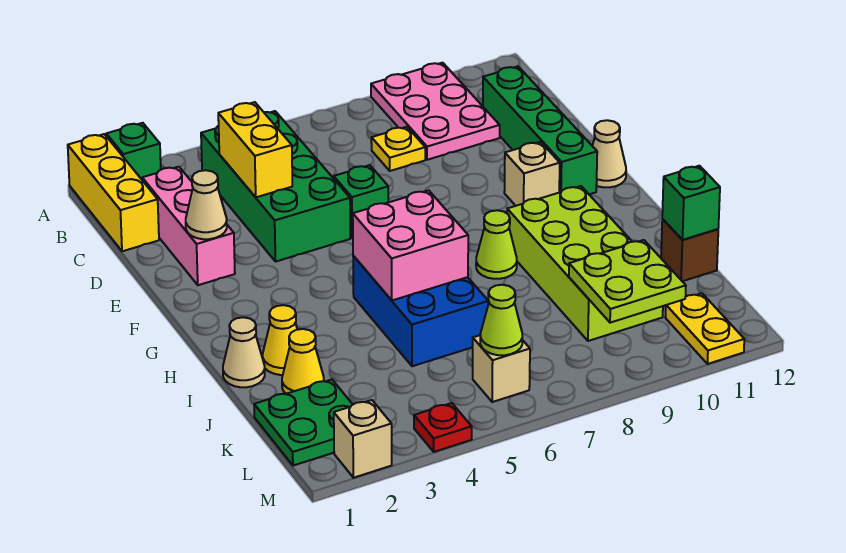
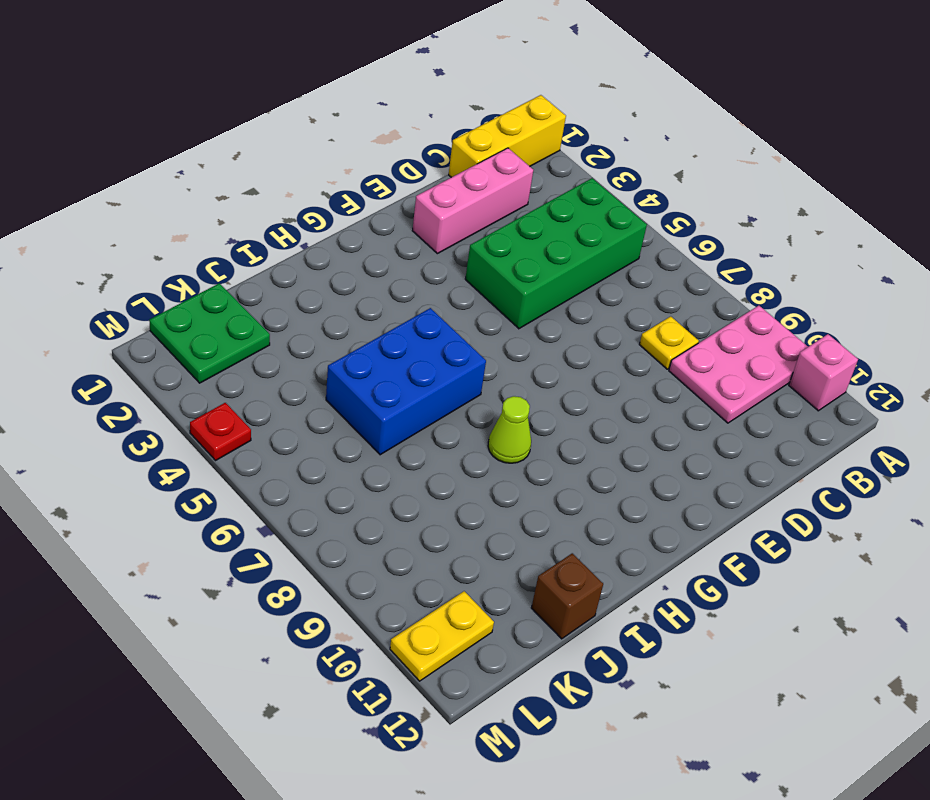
pink brick A11 level 1 -> none
none -> green brick A2 level 1
none -> green brick C11:F11 level 1
none -> green brick E6 level 1

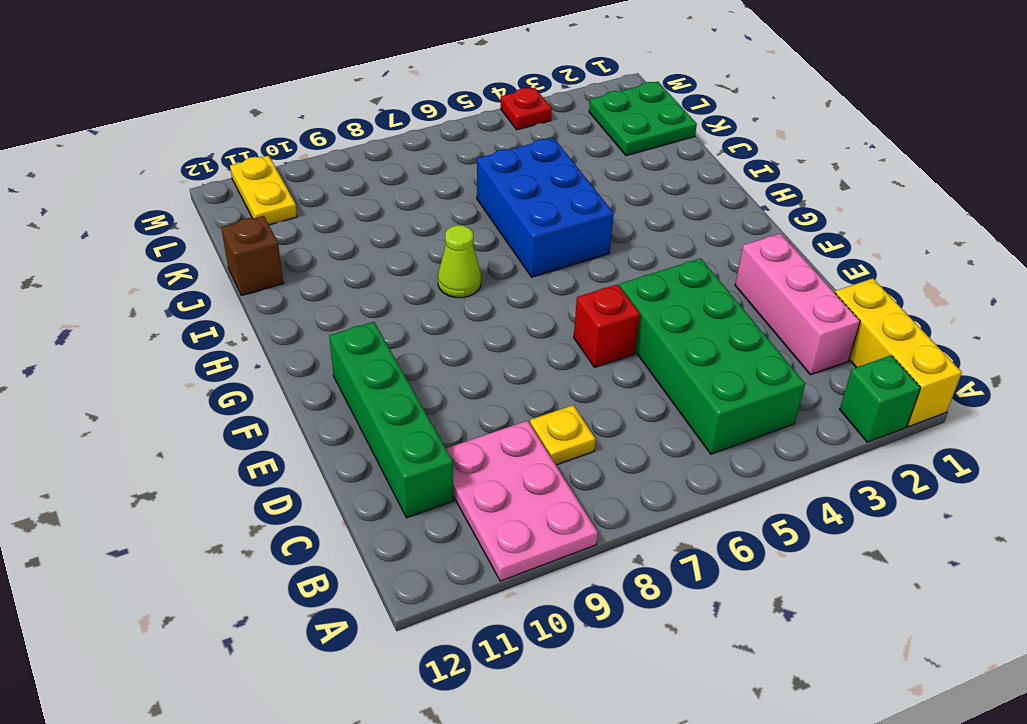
red brick E6 level 1 -> green brick E6 level 1
none -> tan brick F10 level 1
none -> tan cone F12 level 1
none -> lime brick H9:K10 level 1

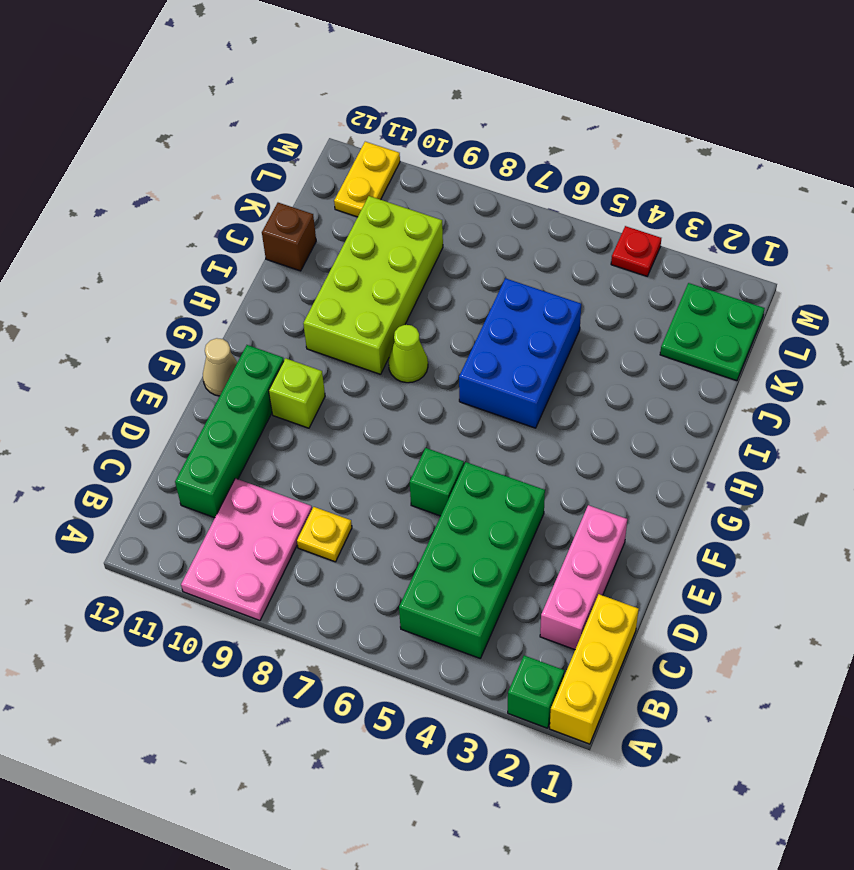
lime brick F10 level 1 -> tan brick F10 level 1
none -> tan cone I1 level 1
none -> yellow cone I2 level 1
none -> yellow cone J2 level 1

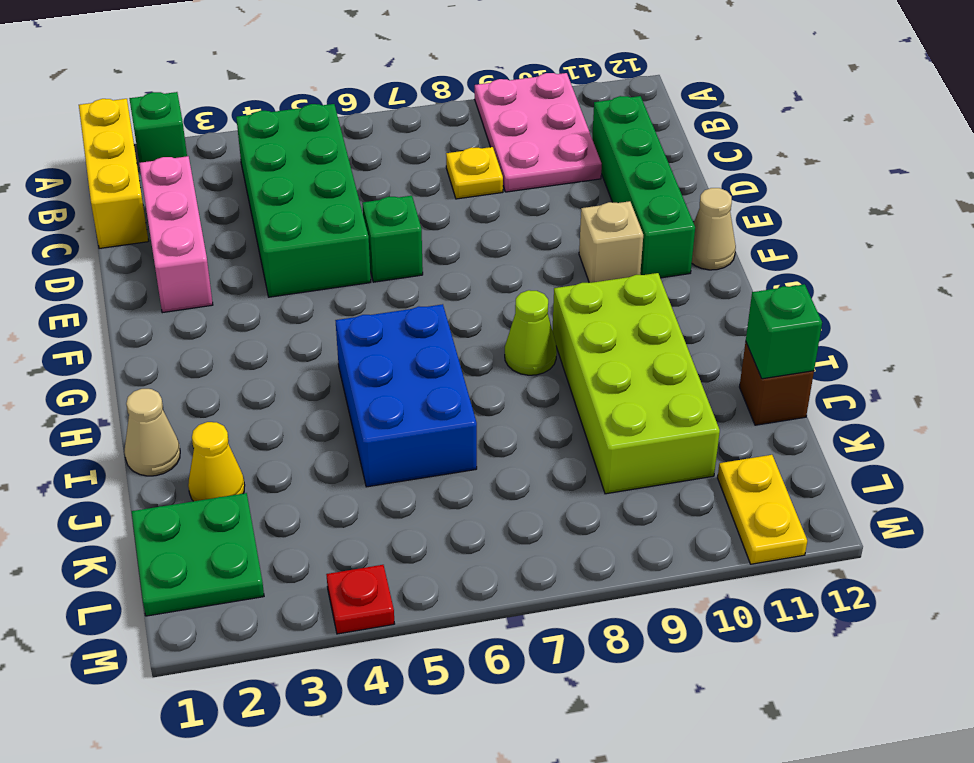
none -> yellow cone I2 level 1
none -> tan brick L6 level 1
none -> tan brick M2 level 1

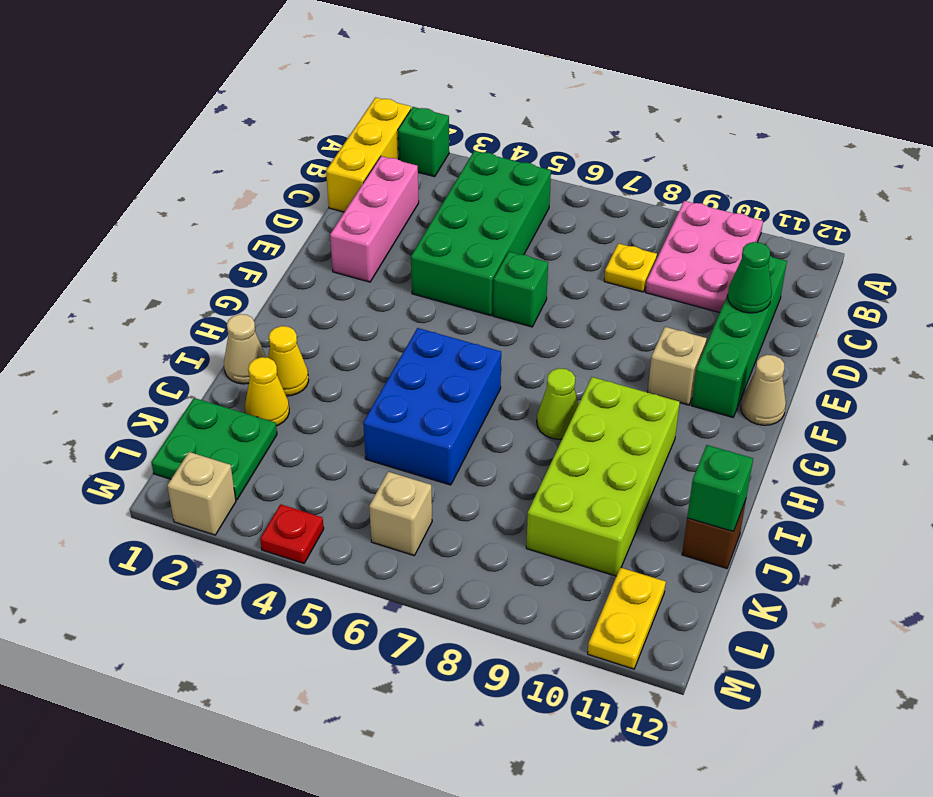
green cone D11 level 2 -> none
none -> yellow brick C4:D4 level 2
none -> tan cone E2 level 2
none -> pink brick H5:I6 level 2

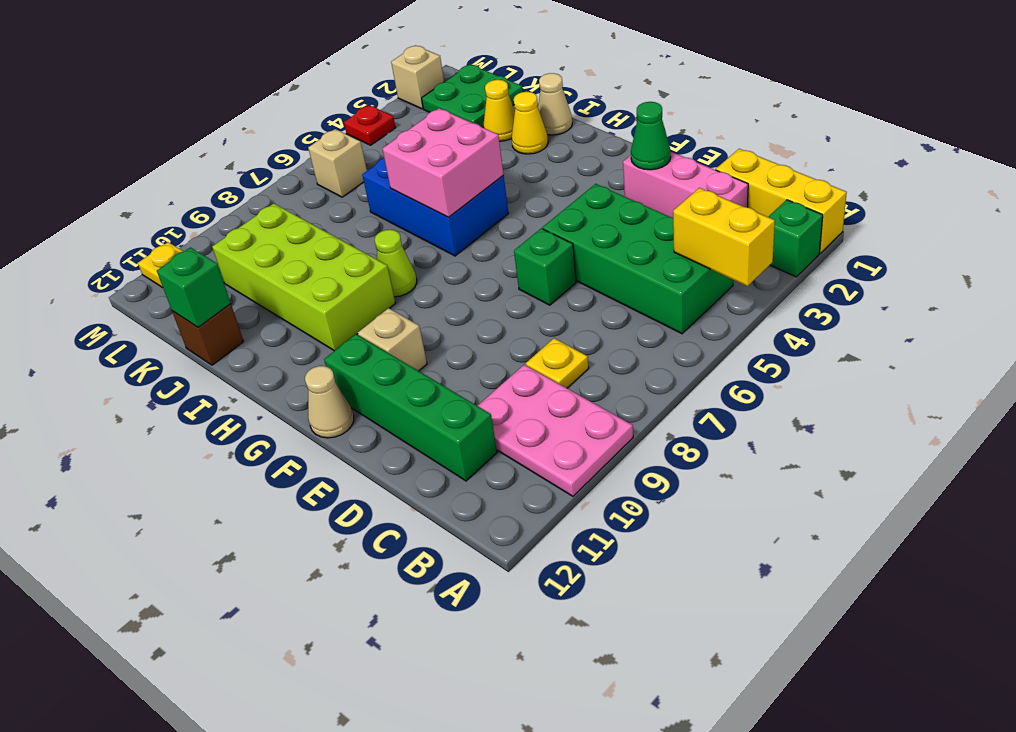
yellow brick A4:B4 level 2 -> yellow brick C4:D4 level 2
green cone E2 level 2 -> tan cone E2 level 2
none -> lime plate K9:L10 level 2
none -> lime cone L6 level 2

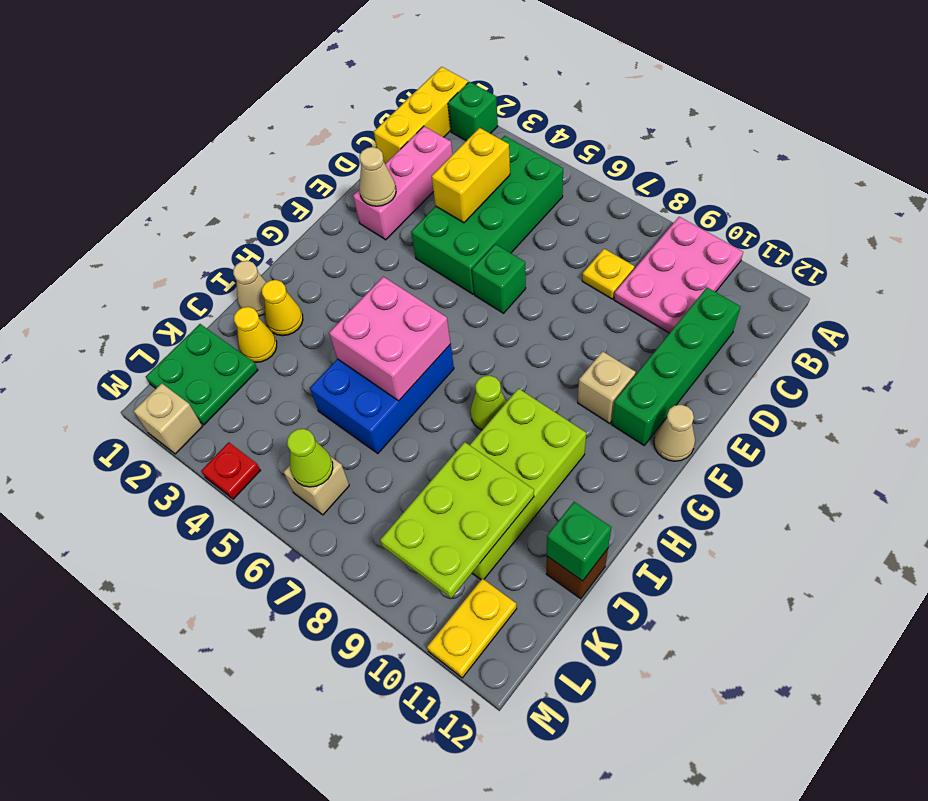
lime plate J9:L10 level 2 -> lime plate K9:L10 level 2

